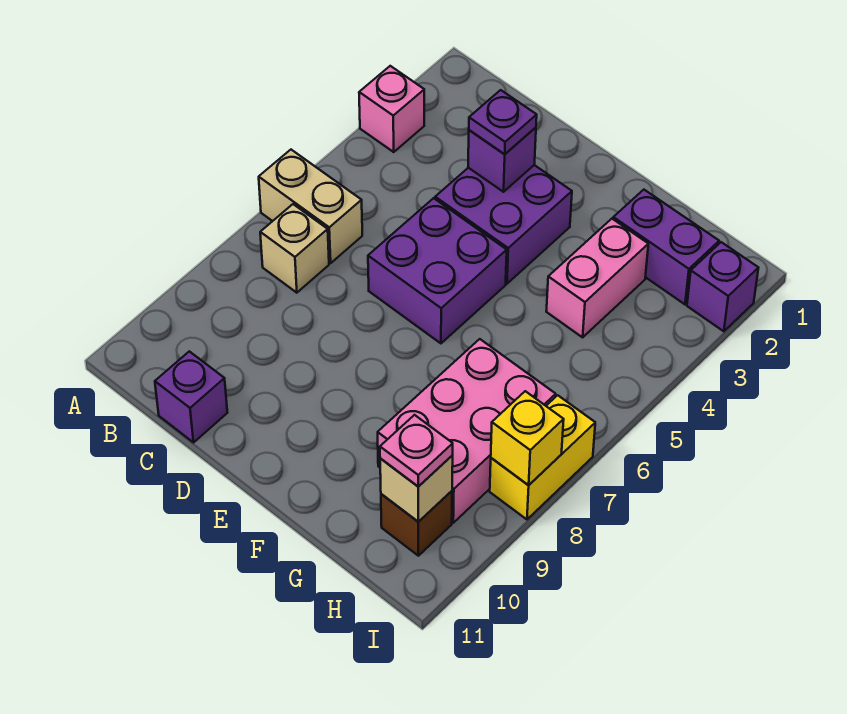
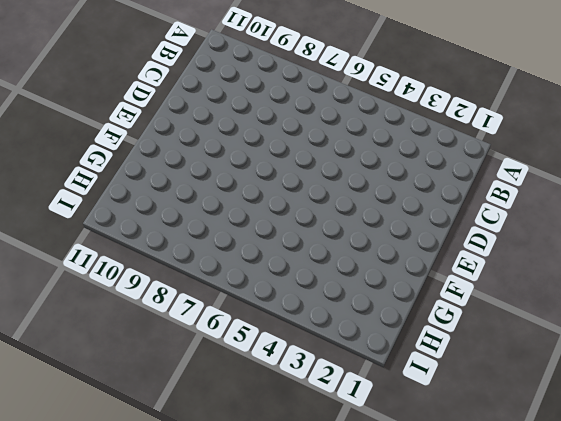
none -> pink brick A3 level 1
none -> tan brick A6:B6 level 1
none -> tan brick B7 level 1

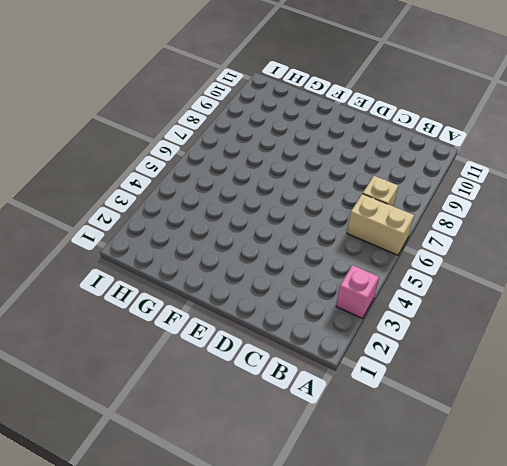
none -> purple brick C11 level 1
none -> purple brick D3:E4 level 1
none -> purple brick D5:E6 level 1

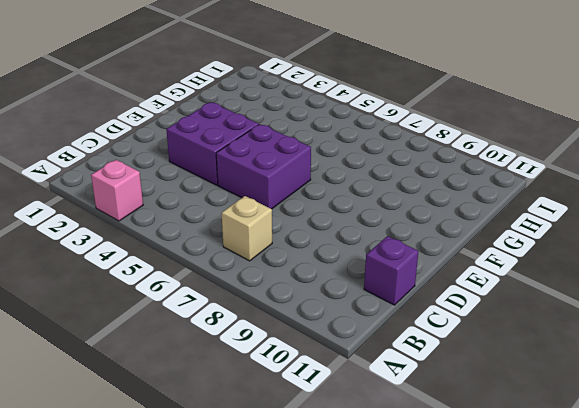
none -> tan brick A6:B6 level 1
none -> purple brick G2:H2 level 1
none -> pink brick G3:G4 level 1

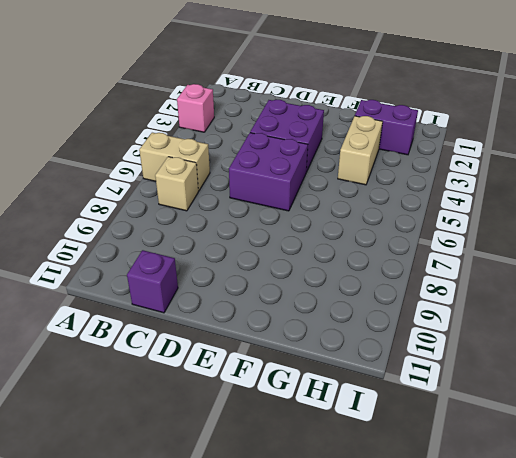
tan brick G3:G4 level 1 -> pink brick G3:G4 level 1
none -> pink brick G7:H9 level 1
none -> brown brick H10 level 1
none -> purple brick I2 level 1

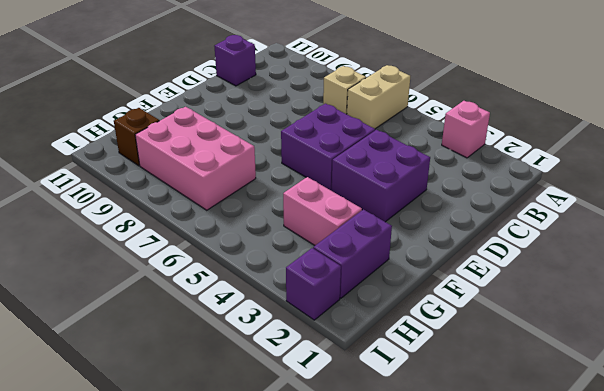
none -> yellow brick I7:I8 level 1
none -> purple brick D3 level 2
none -> tan brick H10 level 2

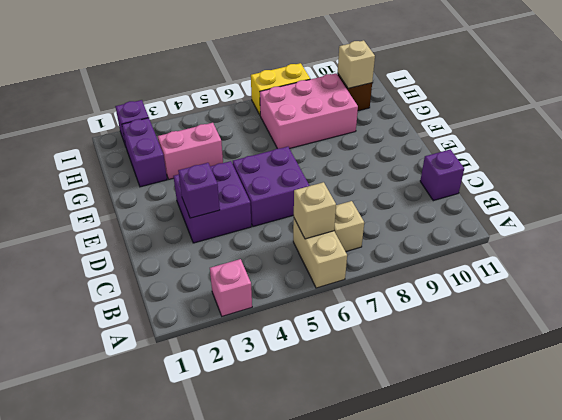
tan brick B6 level 2 -> none
none -> yellow brick I8 level 2
none -> purple plate D3 level 3
none -> pink plate H10 level 3

